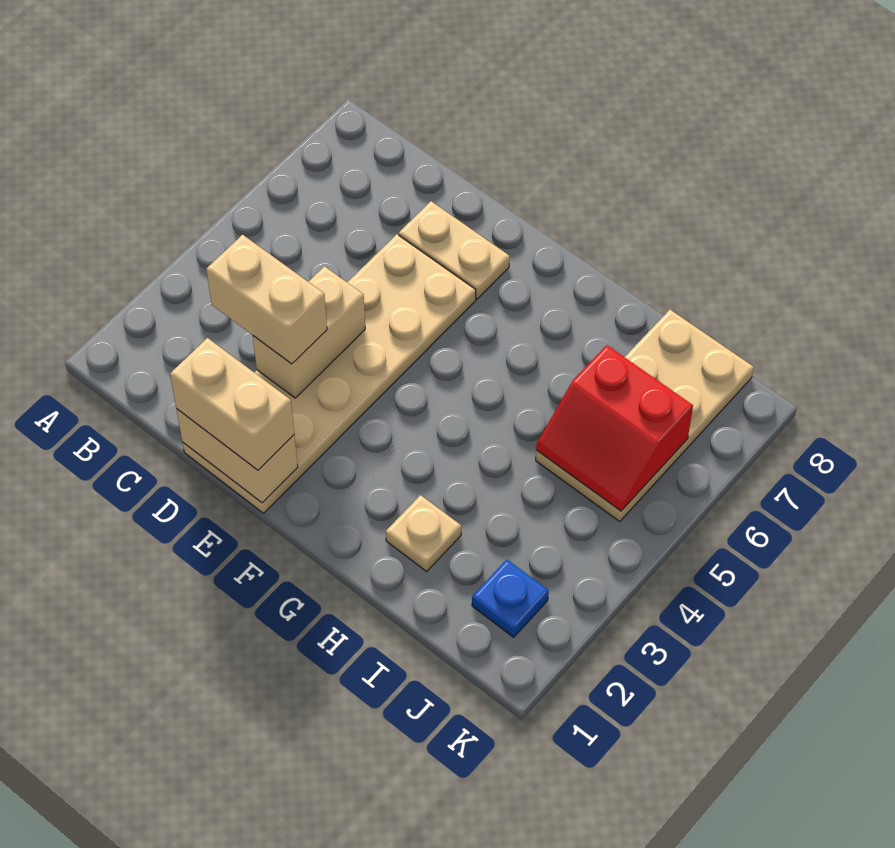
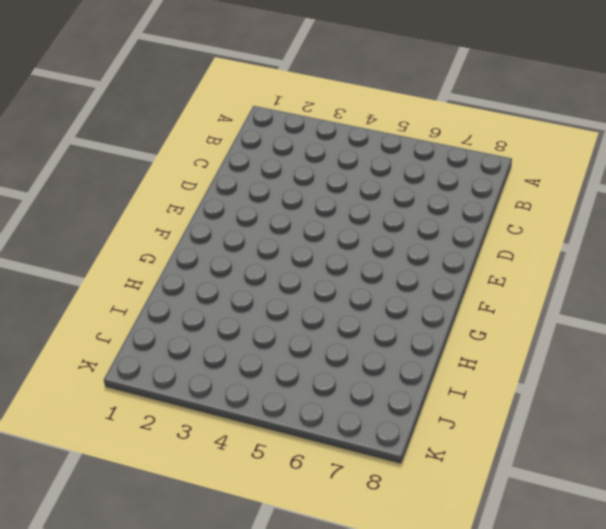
none -> tan plate D1:E6 level 1
none -> tan plate D7:E7 level 1

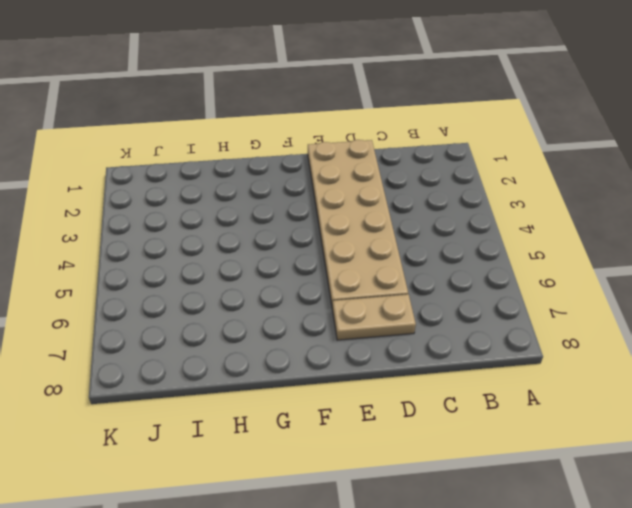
none -> tan plate H2 level 1
none -> tan plate I5:J8 level 1

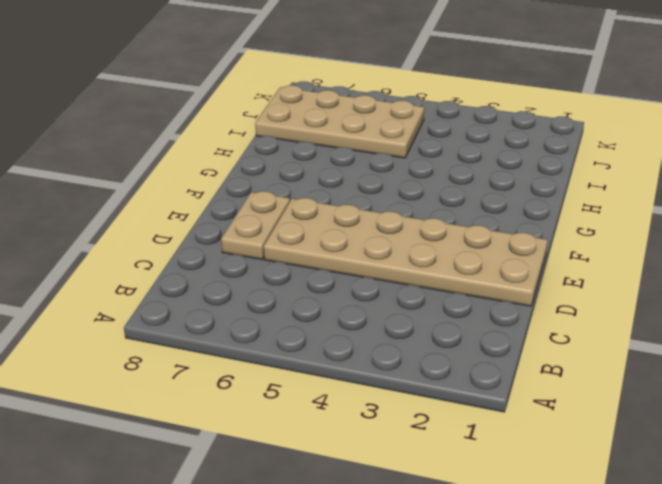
none -> tan plate H2 level 1
none -> blue plate J2 level 1

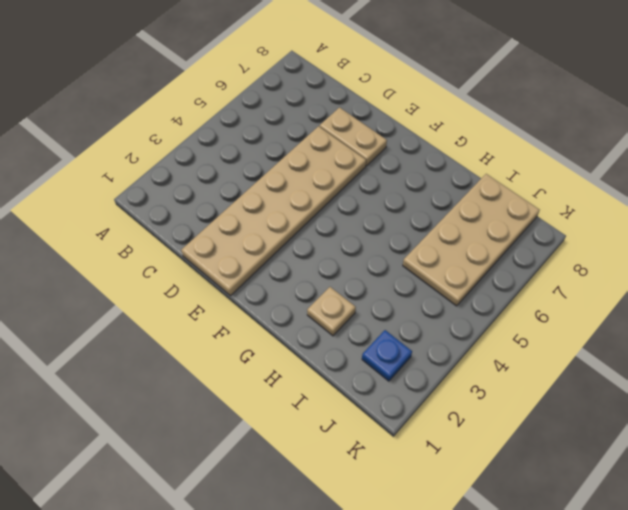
none -> tan brick D1:E1 level 2
none -> tan brick D3:D4 level 2

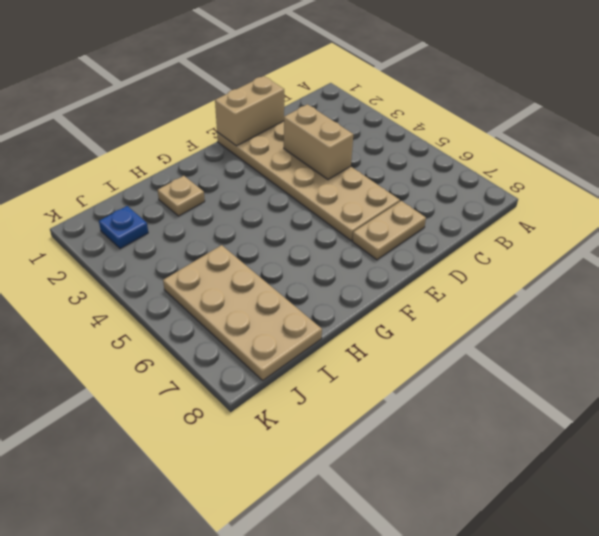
none -> red slope I5:J6 level 2 top 6
none -> tan brick C3:D3 level 3

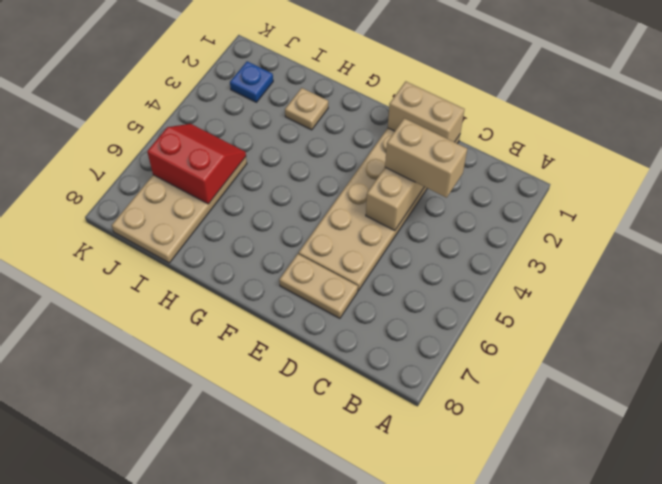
none -> tan brick D1:E1 level 3

